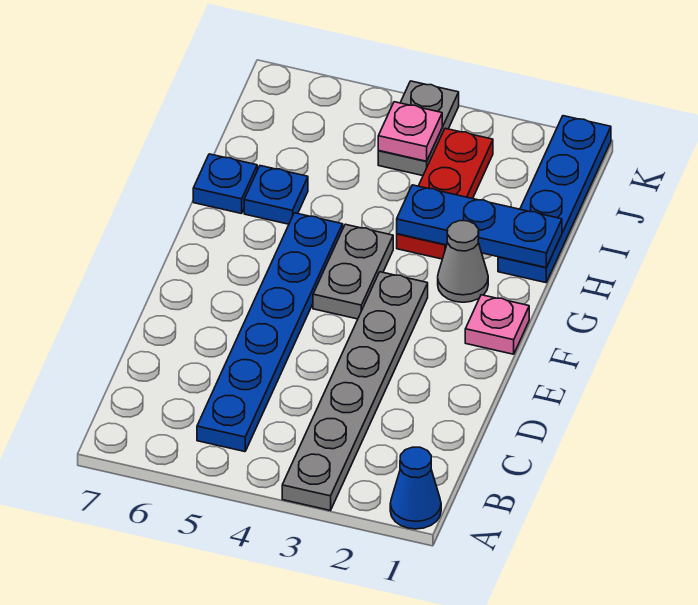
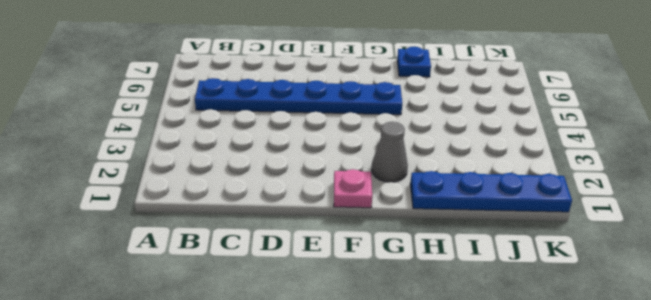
none -> blue cone A1 level 1
none -> grey plate A3:F3 level 1
none -> grey plate F4:G4 level 1

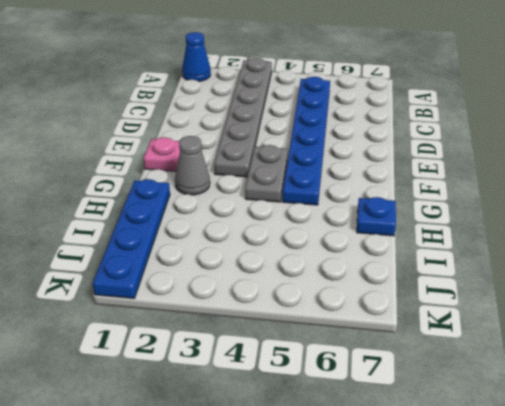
none -> red plate H3:J3 level 1
none -> blue plate H6 level 1
none -> grey plate J4:K4 level 1

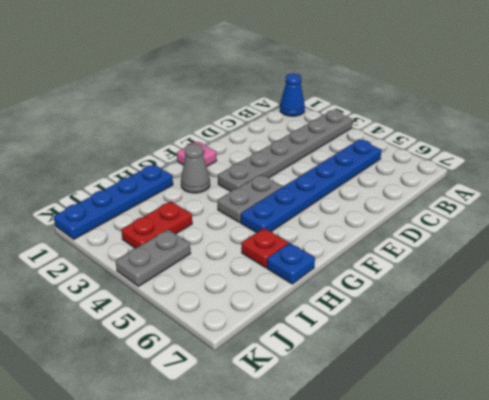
red plate H6 level 1 -> blue plate H6 level 1
red plate I3:J3 level 1 -> red plate H3:J3 level 1
none -> blue plate H1:H3 level 2
none -> pink plate J4 level 2

